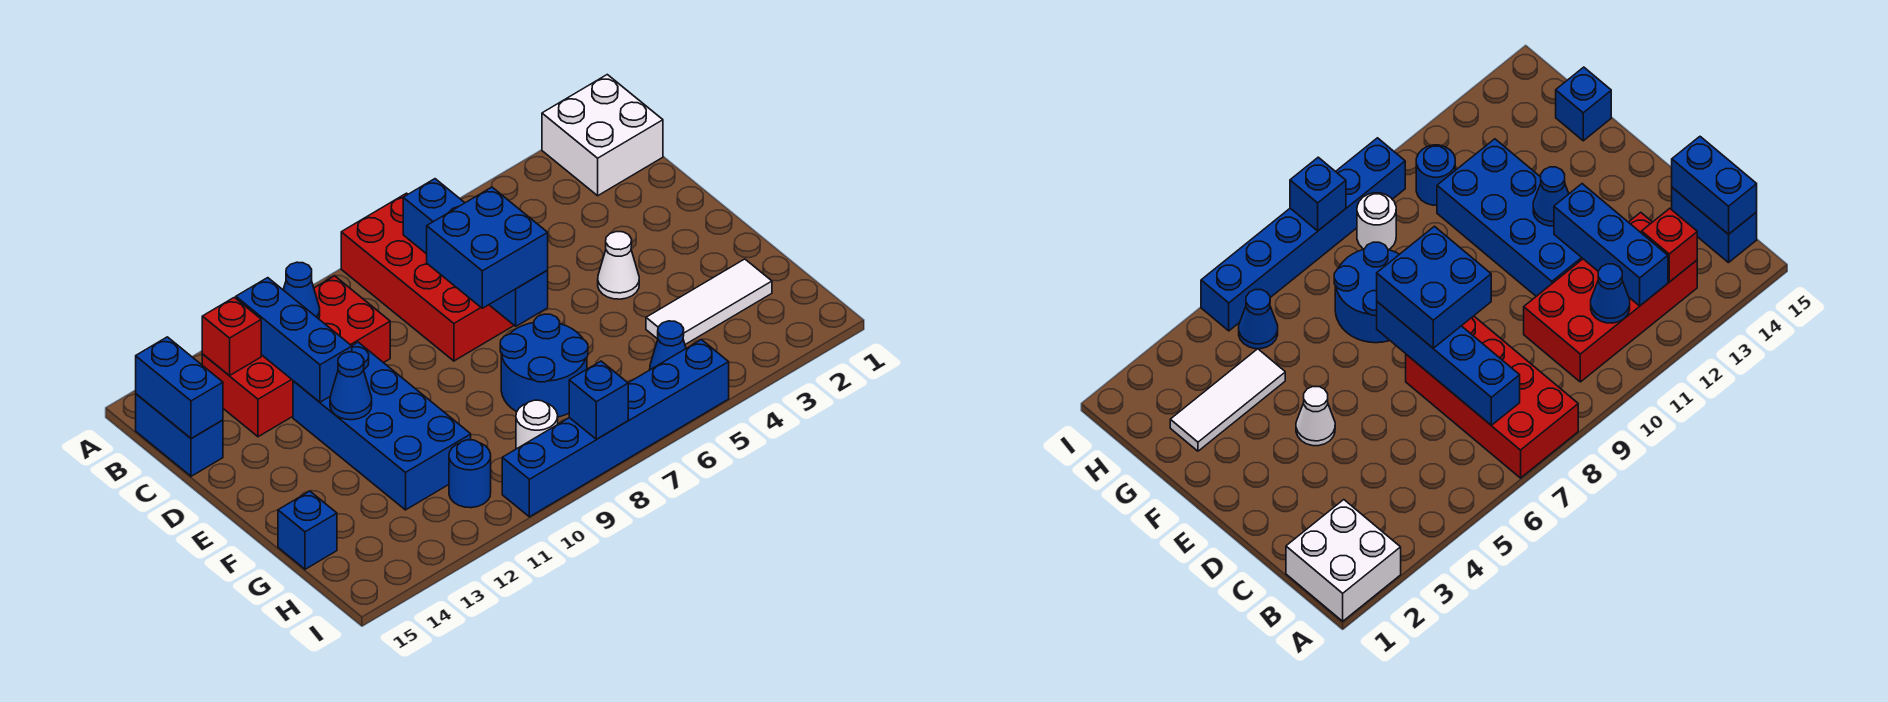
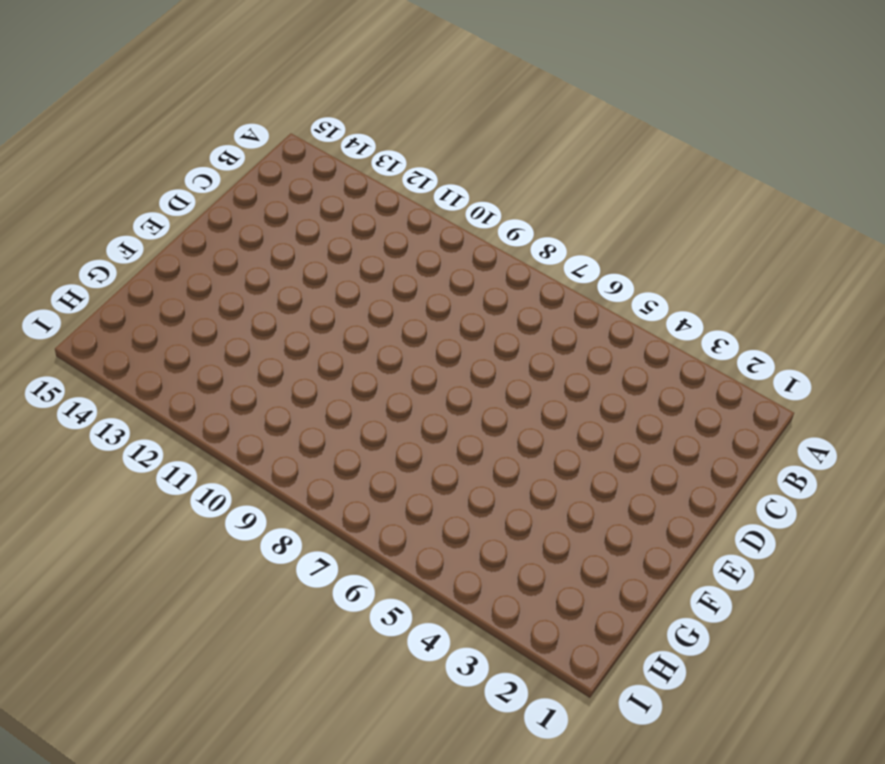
none -> white brick A1:B2 level 1
none -> red brick A7:D8 level 1
none -> red brick B10:C13 level 1

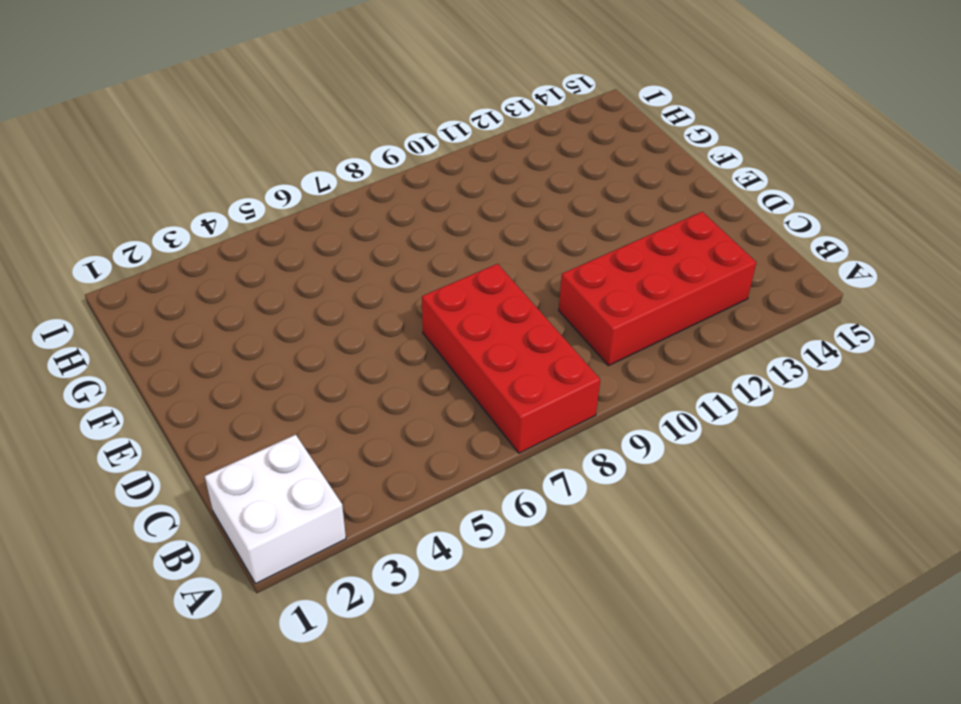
none -> blue brick B15:C15 level 1
none -> blue brick D11:G12 level 1
none -> white cone E4 level 1

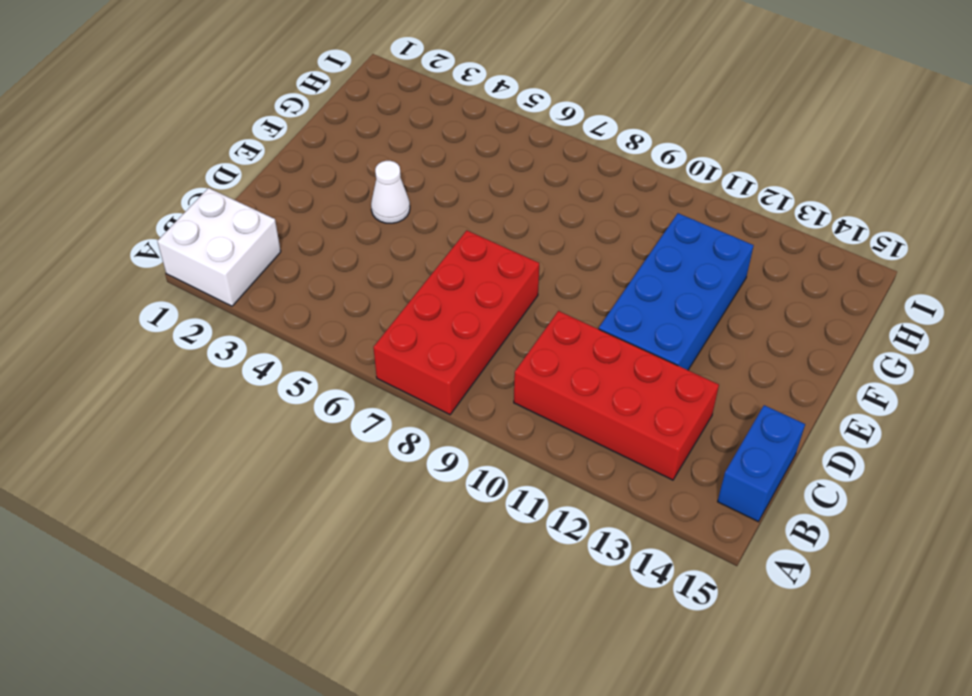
none -> blue round brick F7:G8 level 1
none -> white tile G2:G4 level 1
none -> blue brick G15 level 1

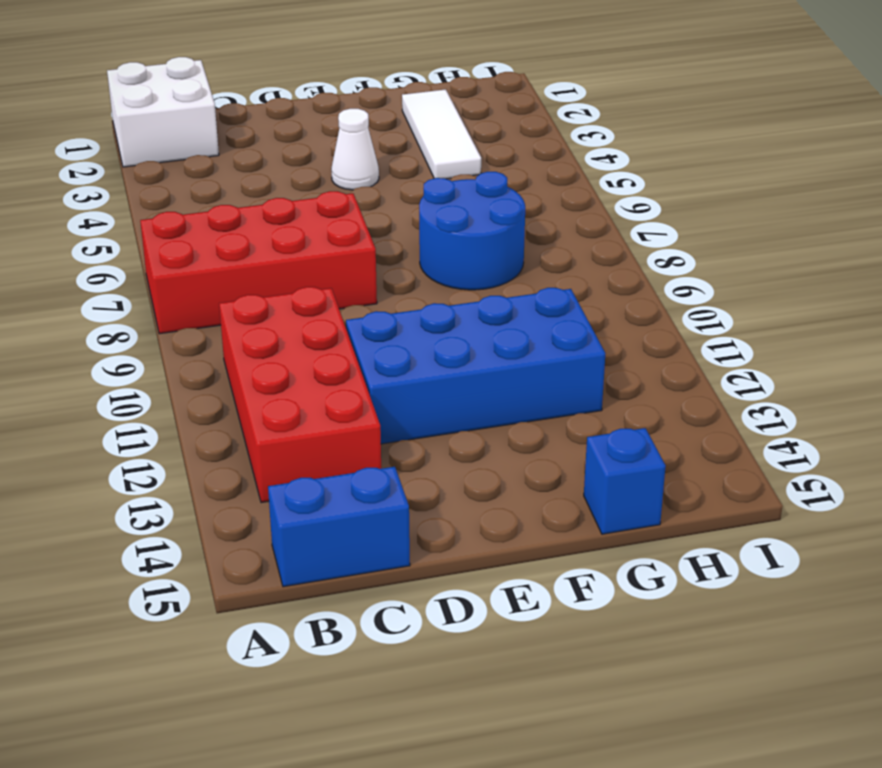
none -> blue cone H5 level 1
none -> white round brick H9 level 1
none -> blue round brick H11 level 1

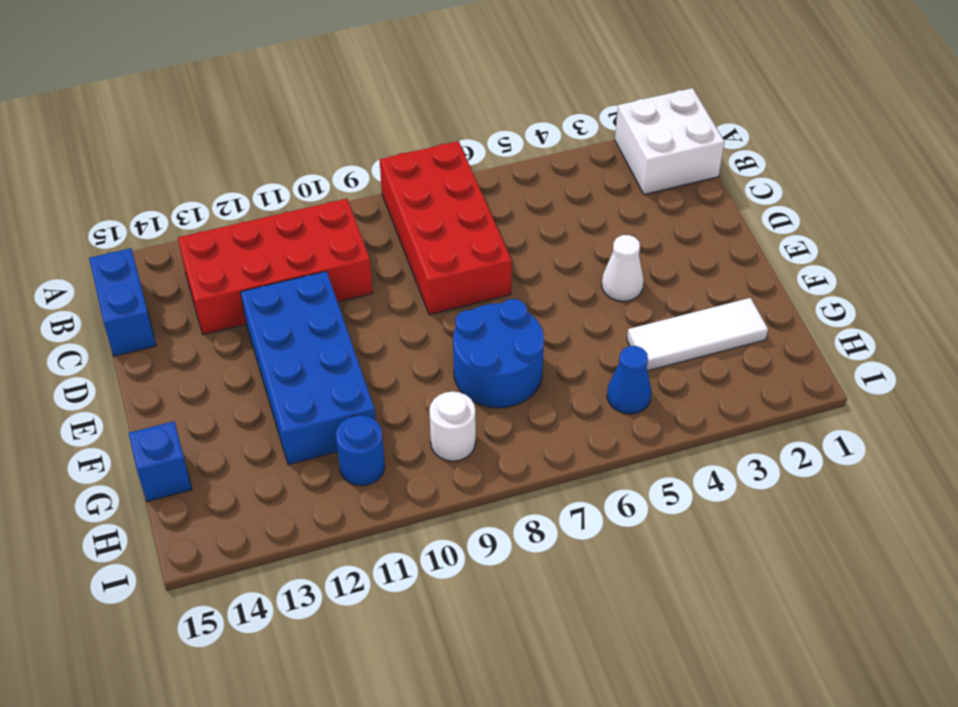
none -> blue brick I5:I10 level 1
none -> blue brick B7:E7 level 2
none -> blue cone B11 level 2

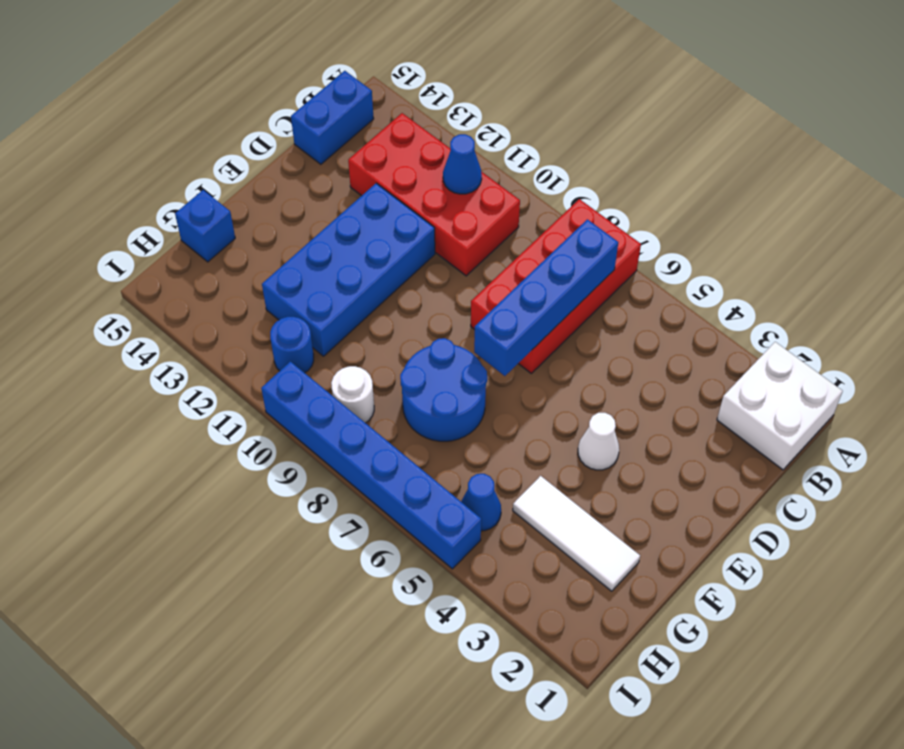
none -> blue brick B12:D12 level 2
none -> red brick B13 level 2
none -> blue brick B15:C15 level 2

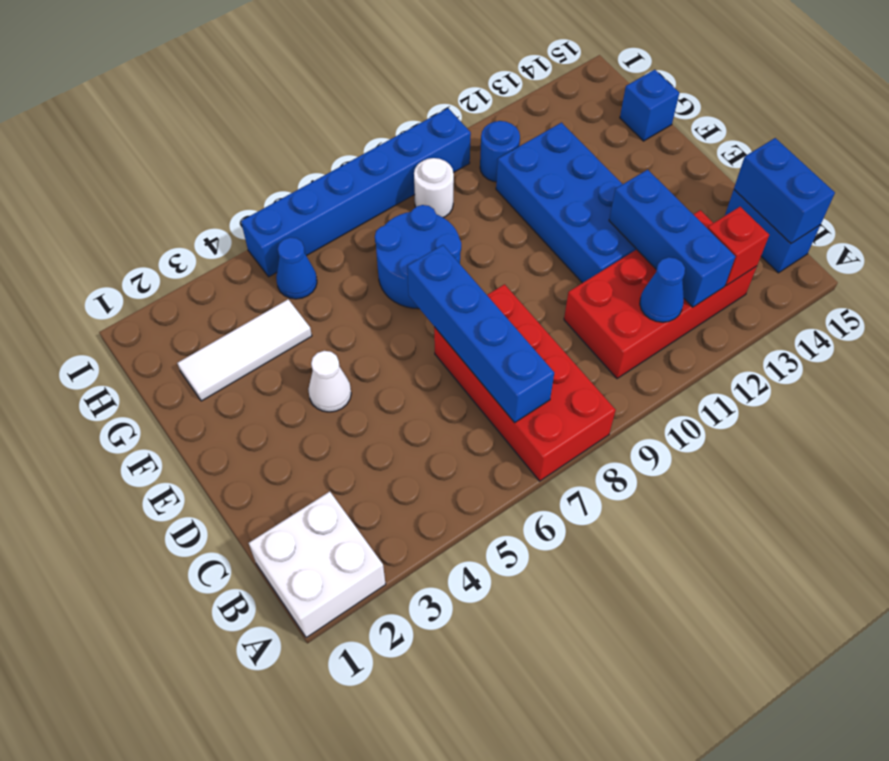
none -> blue cone E12 level 2
none -> blue brick I8 level 2
none -> blue brick D7:E8 level 3

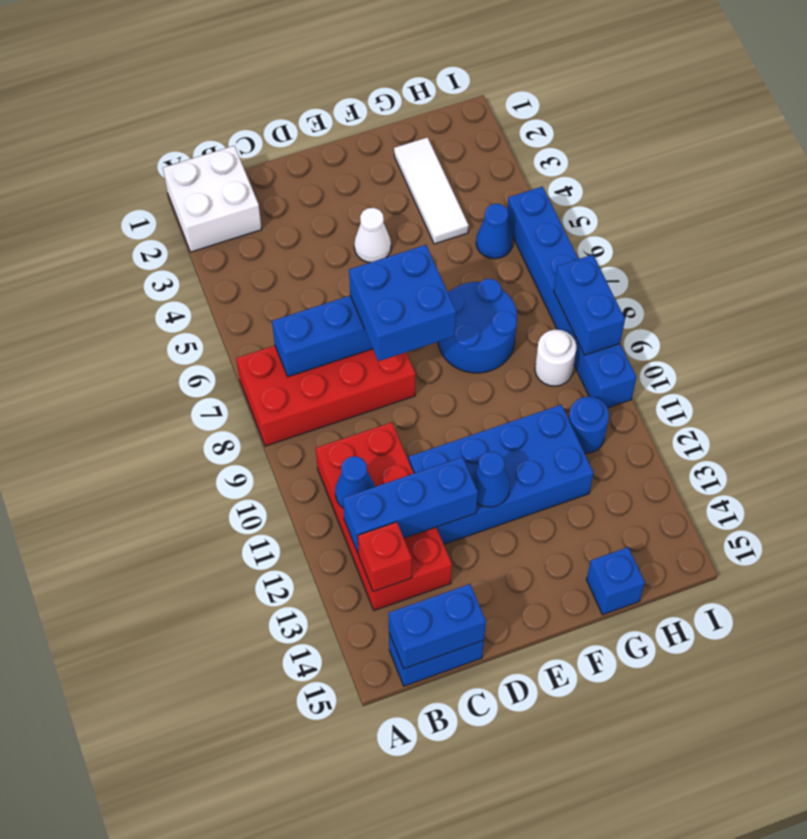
blue brick I8:I9 level 2 -> blue brick I8 level 2

